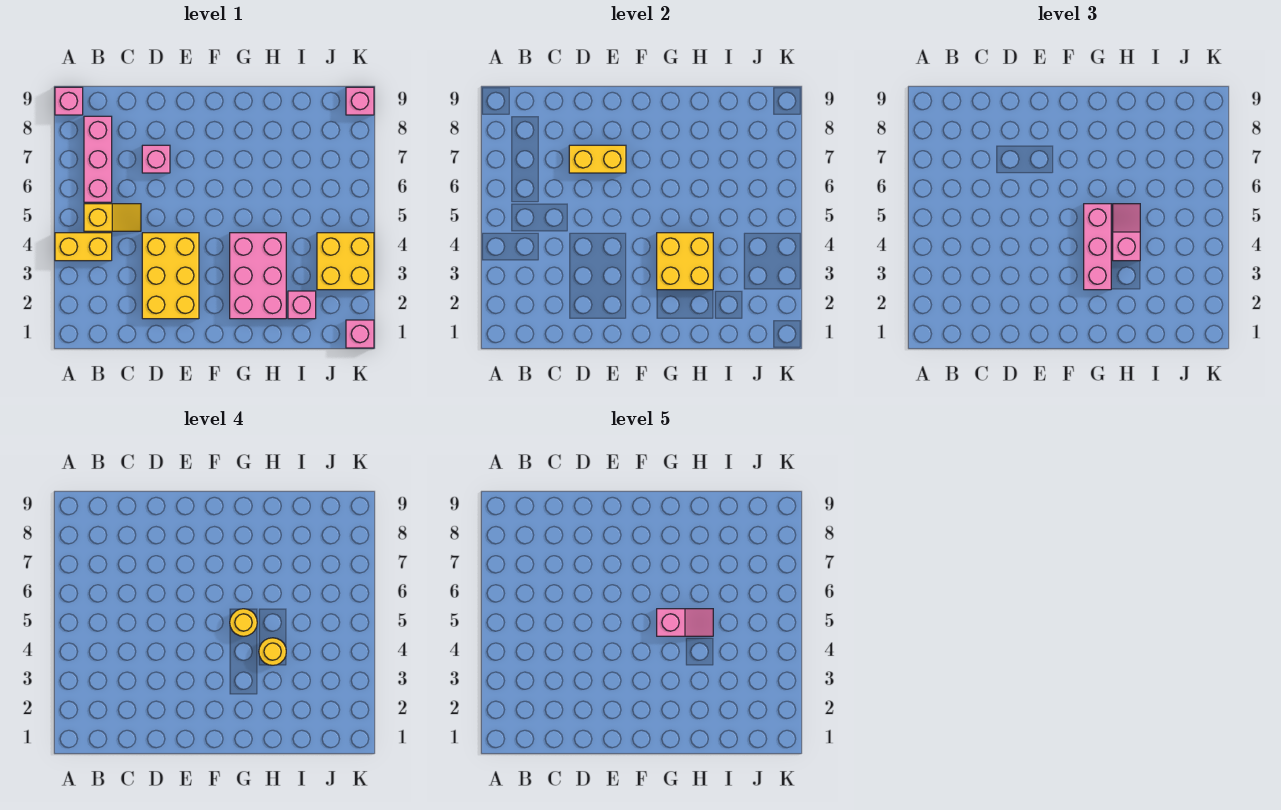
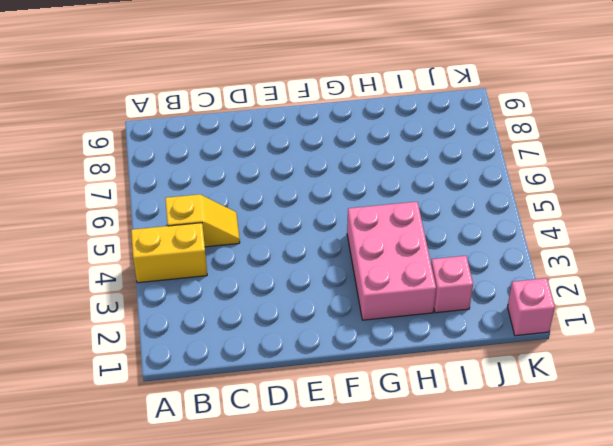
none -> pink brick A9 level 1
none -> pink brick B6:B8 level 1
none -> yellow brick D2:E4 level 1

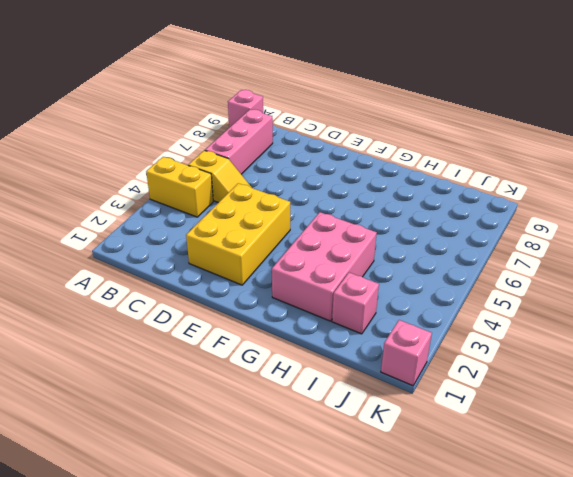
none -> pink brick D7 level 1
none -> yellow brick J3:K4 level 1
none -> pink brick K9 level 1

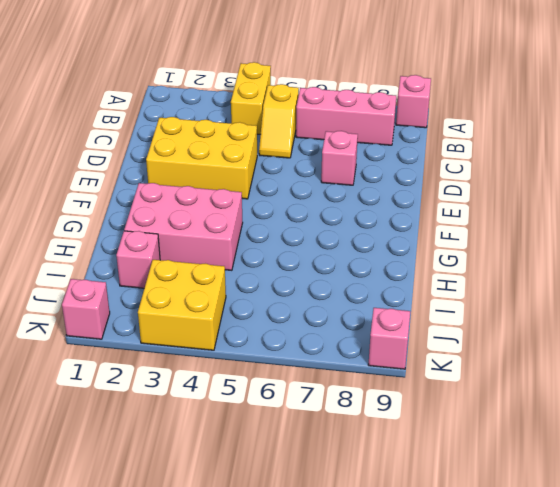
none -> yellow brick D7:E7 level 2
none -> yellow brick G3:H4 level 2
none -> pink brick G3:G5 level 3

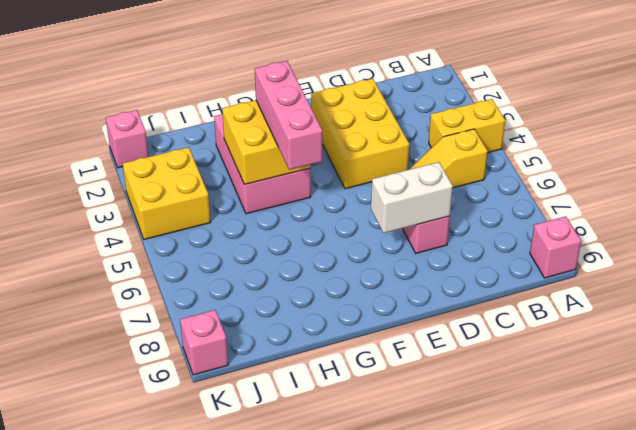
white brick D7:E7 level 2 -> yellow brick D7:E7 level 2
none -> pink brick B6:B8 level 1
none -> pink brick I2 level 1
none -> pink slope H4:H5 level 3 top 4

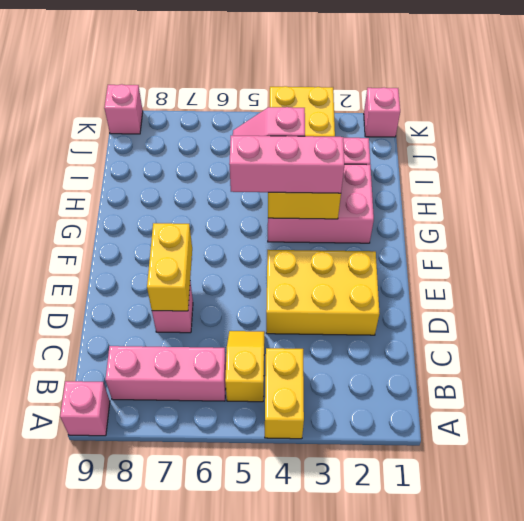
none -> yellow round brick G5 level 4
none -> yellow round brick H4 level 4
none -> pink slope G5:H5 level 5 top G

